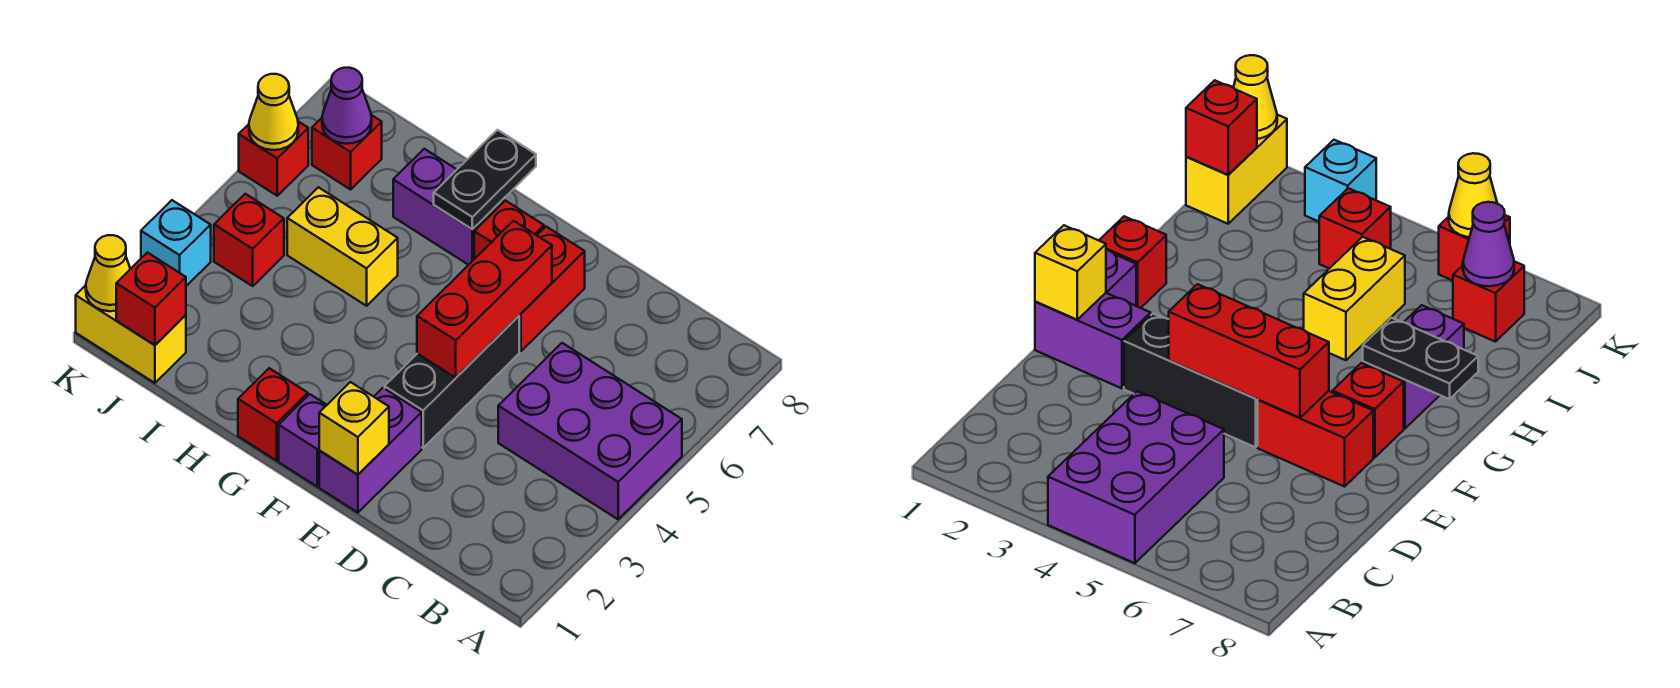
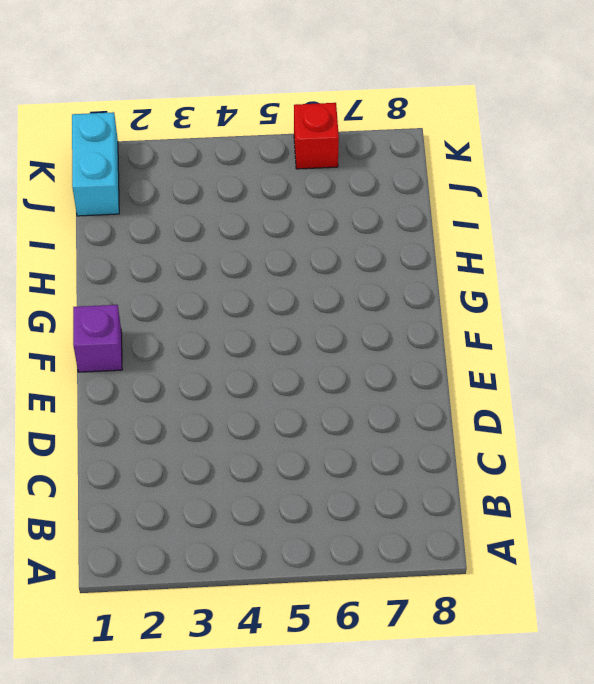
cyan brick J1:K1 level 1 -> yellow brick J1:K1 level 1
none -> purple brick A4:C5 level 1
none -> purple brick E1:E2 level 1
none -> black brick E3:E5 level 1

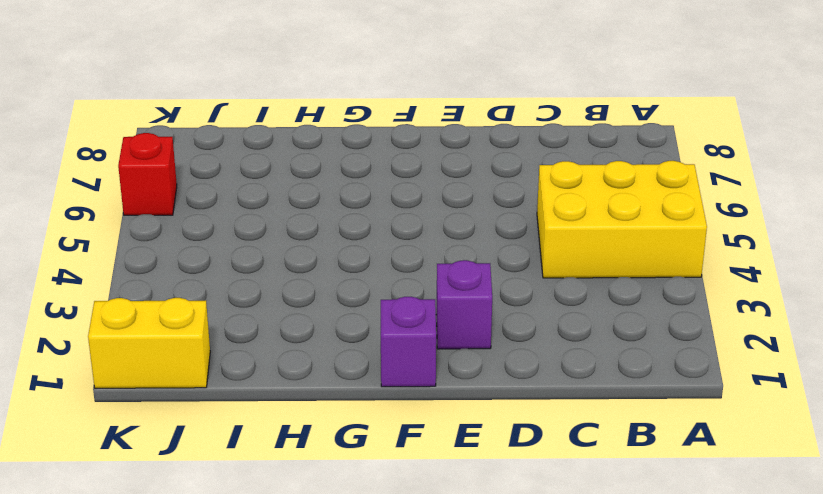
yellow brick A4:C5 level 1 -> purple brick A4:C5 level 1
purple brick E2 level 1 -> purple brick E1:E2 level 1
none -> black brick E3:E5 level 1
none -> red brick E6:E7 level 1
none -> red brick F7 level 1

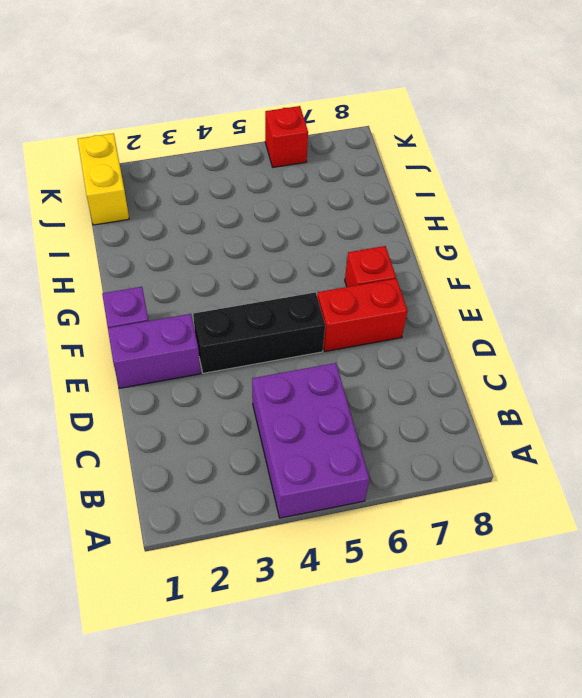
none -> red brick G1 level 1
none -> purple brick G7:H7 level 1
none -> yellow brick H5:I5 level 1

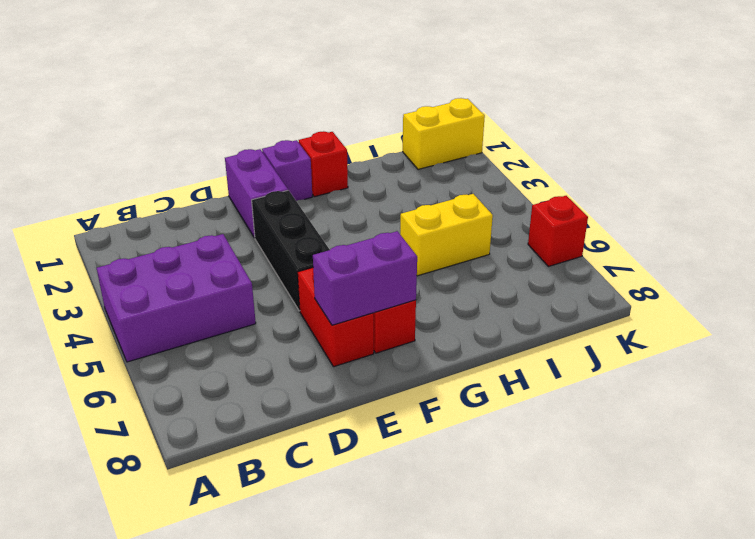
purple brick E7:F7 level 2 -> purple brick G7:H7 level 1
none -> red brick J4 level 1
none -> red brick J7 level 1
none -> cyan brick K3 level 1

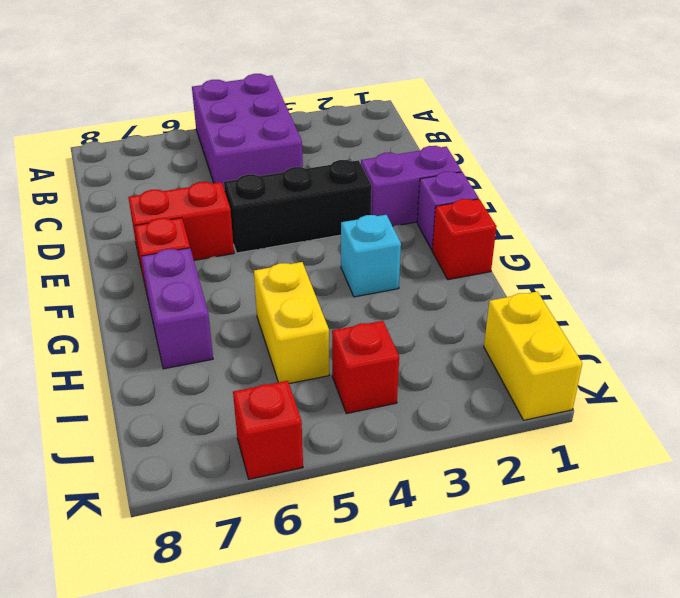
cyan brick G3 level 1 -> cyan brick K3 level 1
none -> red brick J7 level 1
none -> yellow brick E1 level 2
none -> red brick E4:E6 level 2

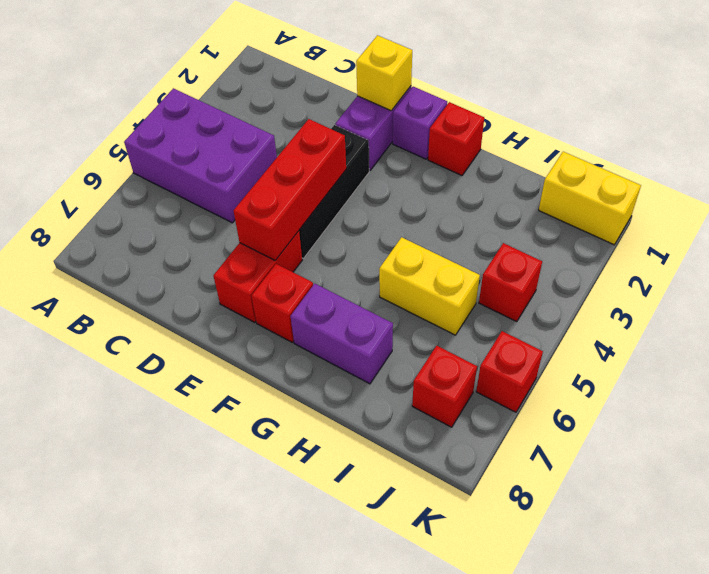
none -> cyan brick K3 level 1
none -> black plate G7:G8 level 2
none -> red brick J1 level 2

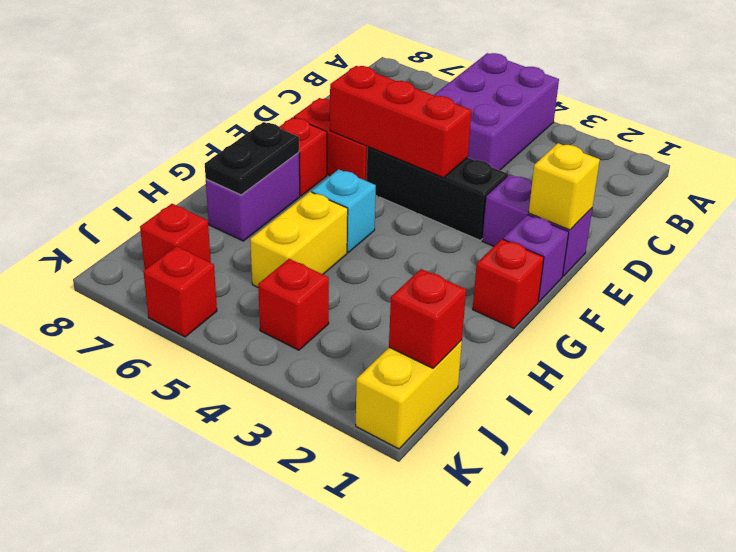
cyan brick G5 level 1 -> cyan brick K3 level 1
black plate G7:H7 level 2 -> black plate G7:G8 level 2
none -> purple cone J7 level 2
none -> yellow cone K1 level 2
none -> yellow cone K6 level 2

